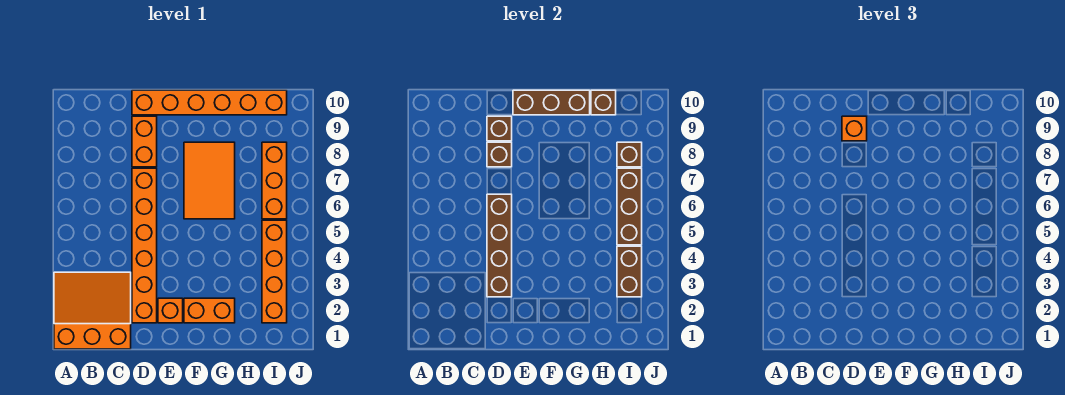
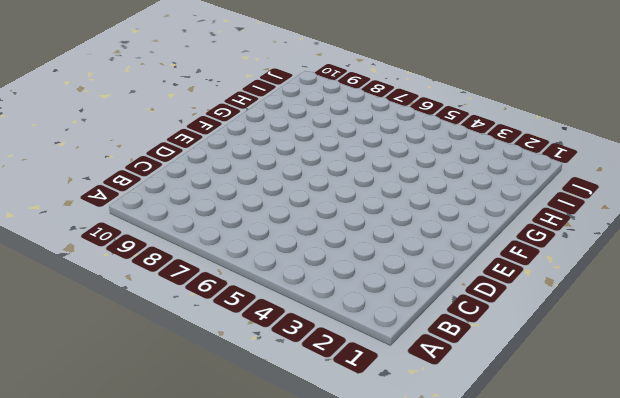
none -> orange slope A1:C3 level 1 top 1
none -> orange brick D2:D7 level 1
none -> orange brick D8:D9 level 1

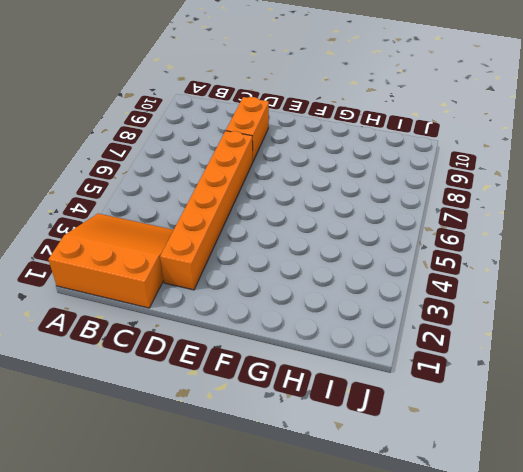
none -> orange brick D10:I10 level 1
none -> orange brick E2 level 1
none -> orange brick F2:G2 level 1

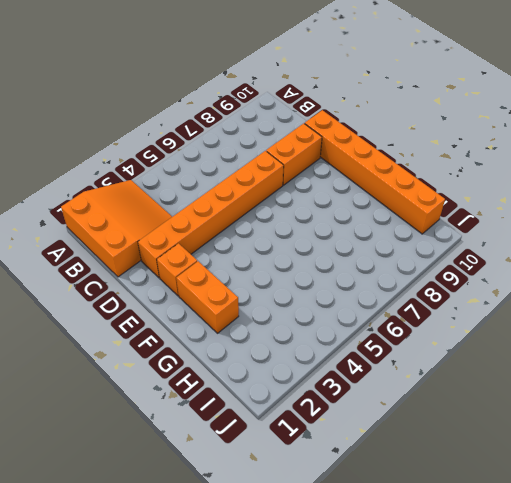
none -> orange tile F6:G8 level 1
none -> orange brick I2:I5 level 1
none -> orange brick I6:I8 level 1

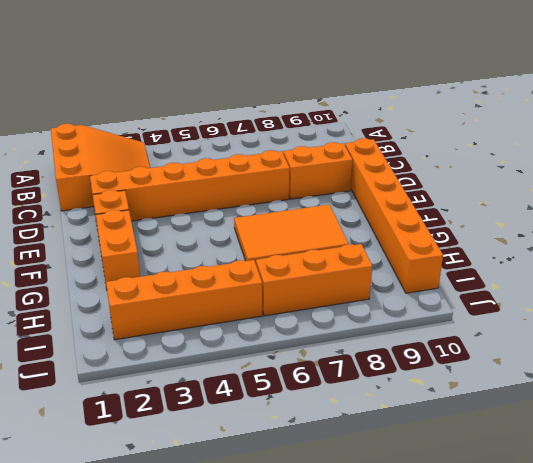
none -> brown brick D3:D6 level 2
none -> brown brick D8 level 2
none -> brown brick D9 level 2

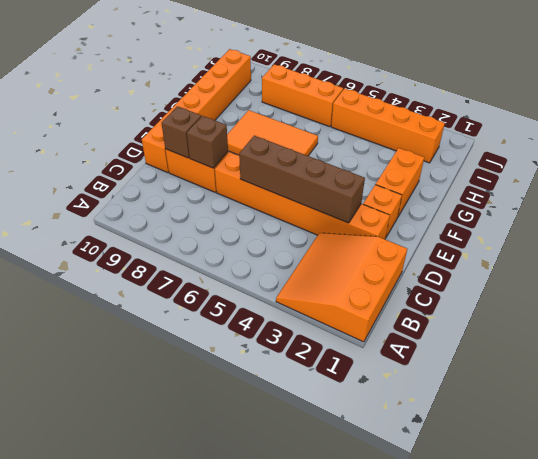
none -> brown brick E10:G10 level 2
none -> brown brick H10 level 2
none -> brown brick I3:I4 level 2

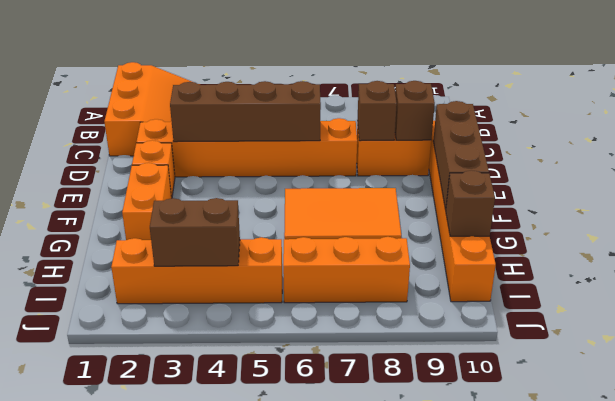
none -> brown brick I5:I7 level 2
none -> brown brick I8 level 2
none -> orange brick D9 level 3

